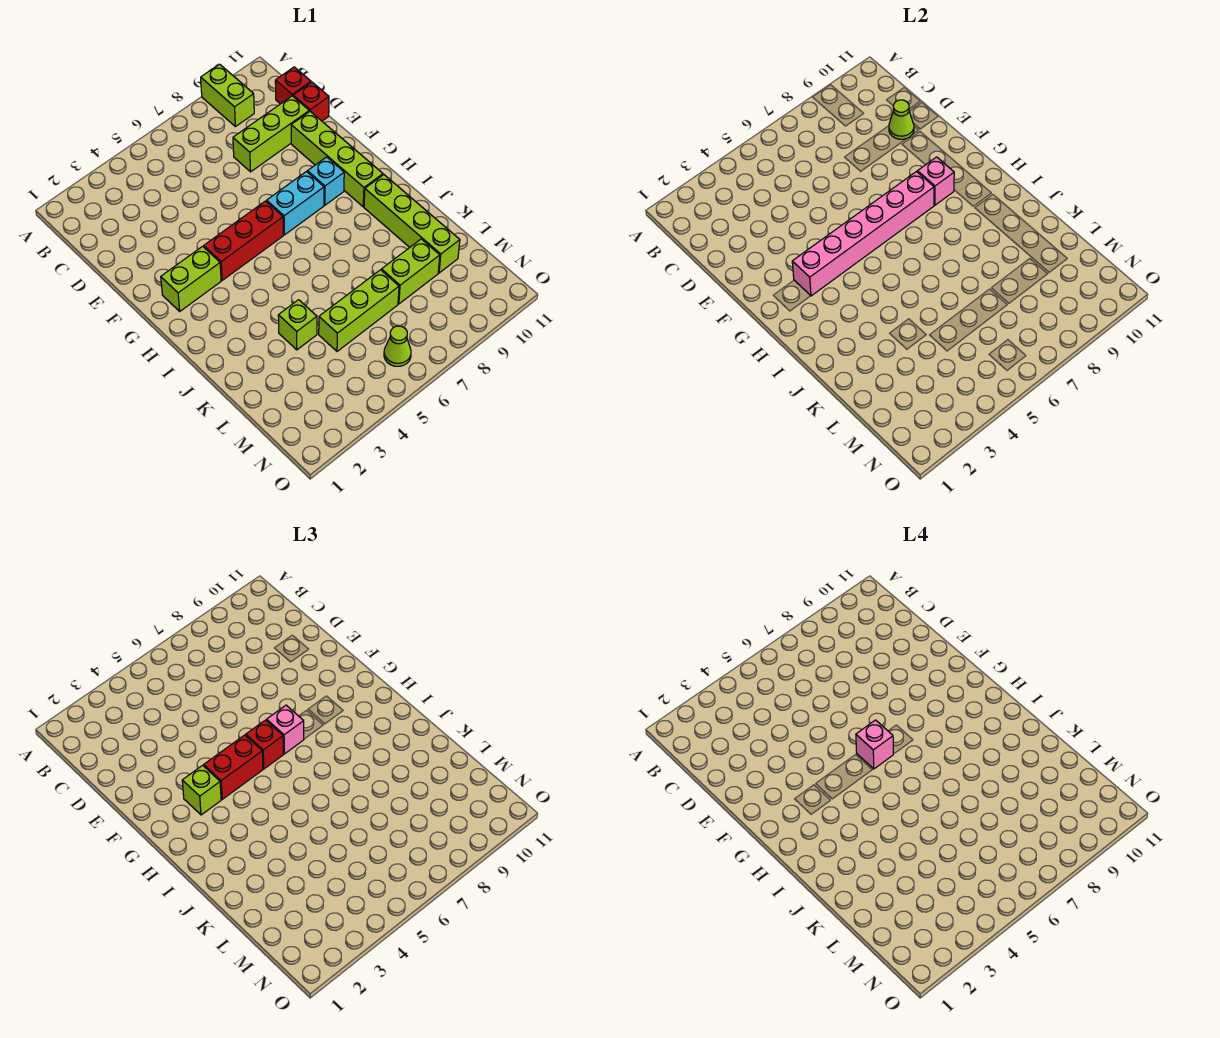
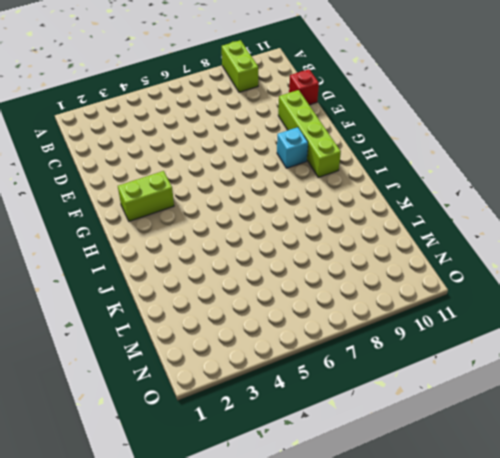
none -> red brick C11 level 1
none -> lime brick D8:D10 level 1
none -> red brick G4:G6 level 1

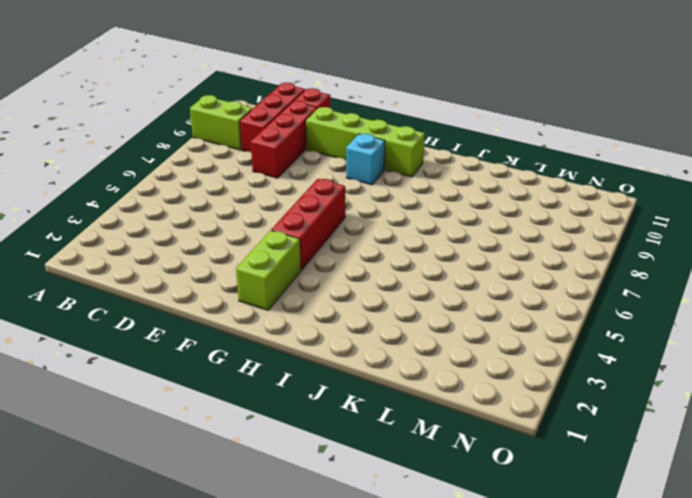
red brick C9:C11 level 1 -> red brick C11 level 1
red brick D8:D10 level 1 -> lime brick D8:D10 level 1
none -> cyan brick G7:G8 level 1
none -> lime brick I10:L10 level 1
none -> lime brick K4 level 1

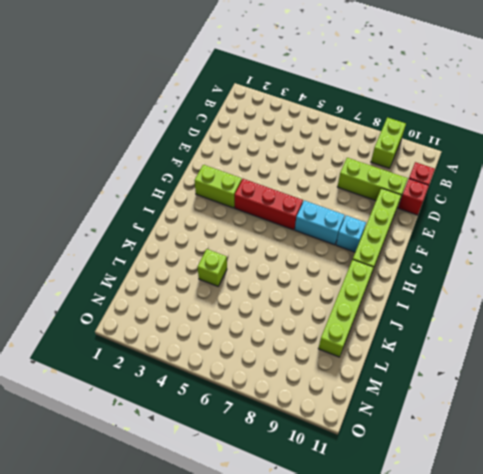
none -> lime brick L5:L7 level 1
none -> lime brick L8:L9 level 1
none -> lime cone N6 level 1

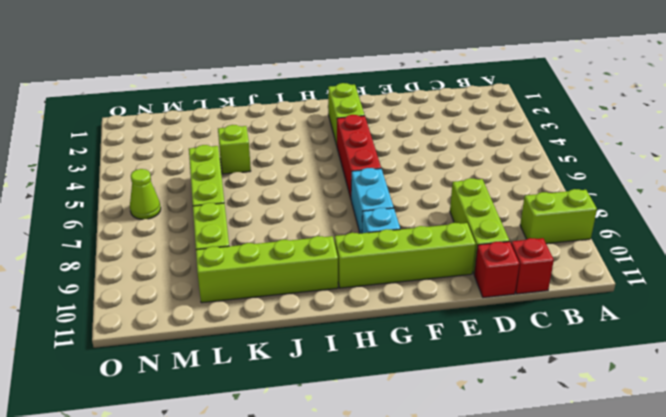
none -> lime cone D10 level 2
none -> pink brick G3:G8 level 2
none -> pink brick G9 level 2

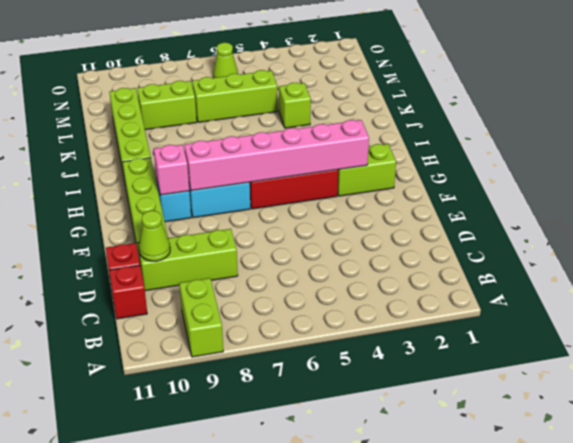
none -> lime brick G3 level 3
none -> red brick G4:G5 level 3
none -> red brick G6 level 3

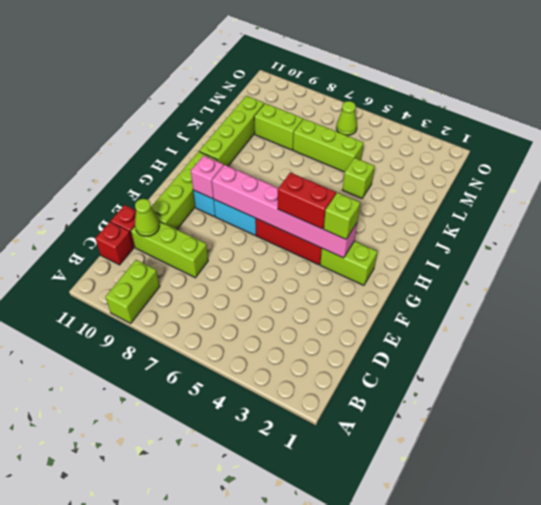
none -> red brick G6 level 3
none -> pink brick G7 level 3
none -> pink brick G6 level 4

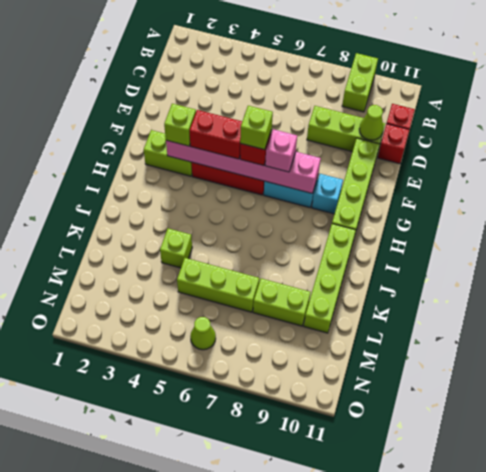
lime brick G6 level 4 -> pink brick G6 level 4
none -> pink brick G9 level 2

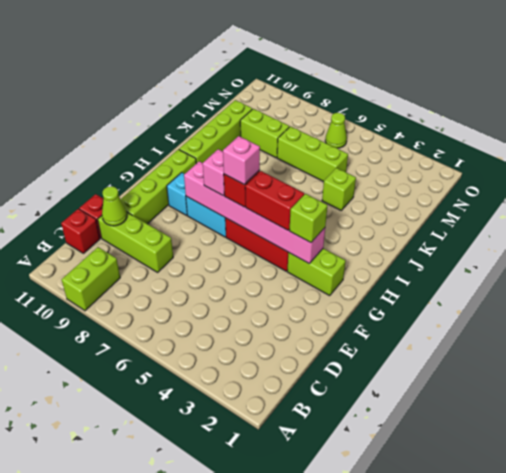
none -> pink brick G9 level 2

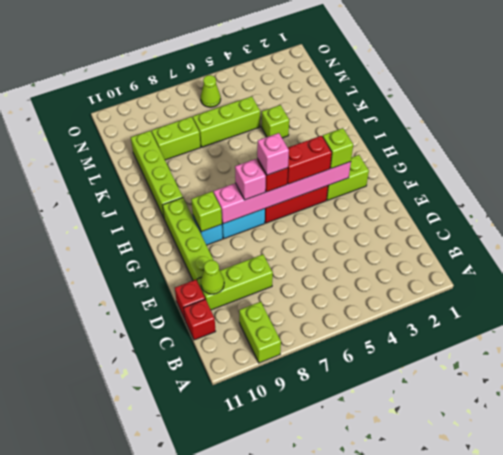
lime brick G9 level 2 -> pink brick G9 level 2

